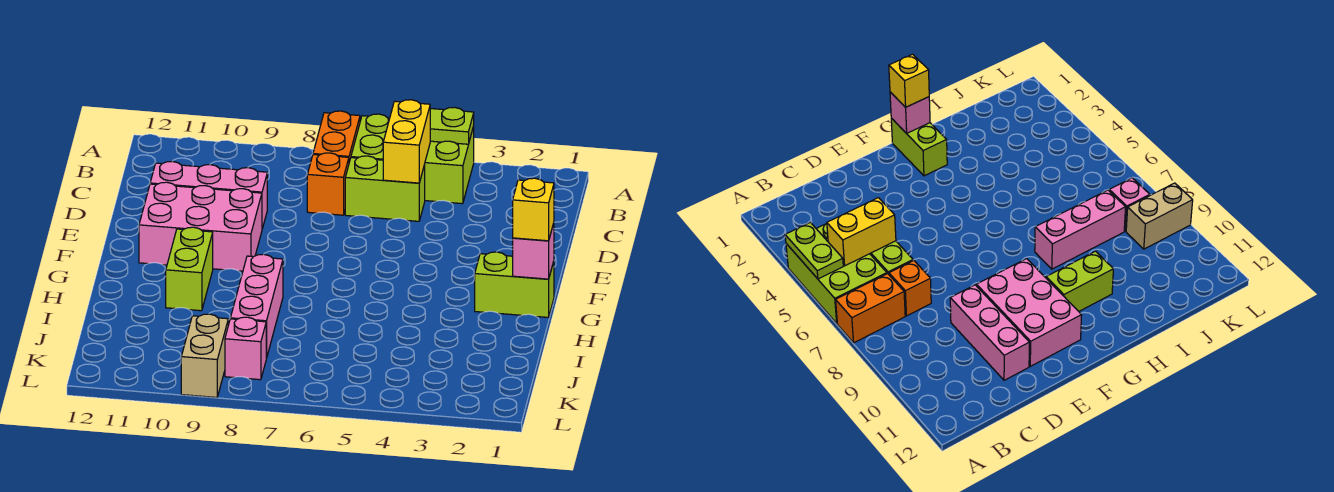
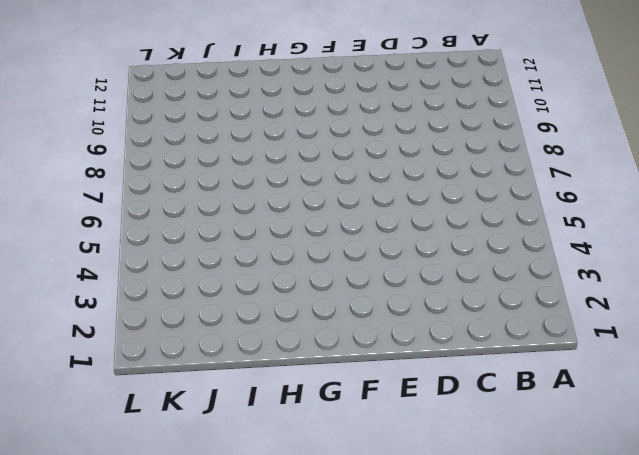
none -> lime brick A4:B6 level 1
none -> orange brick A7:B7 level 1
none -> lime brick C5:C6 level 1

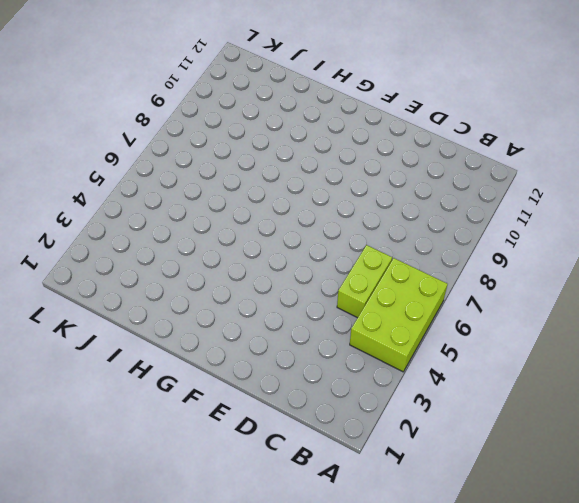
none -> orange brick A7:B7 level 1
none -> orange brick C7 level 1
none -> pink brick D9:D11 level 1

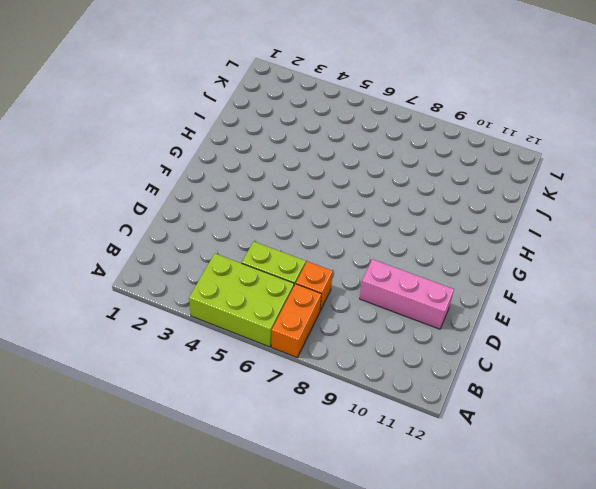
none -> pink brick E9:F11 level 1
none -> lime brick G1:G2 level 1
none -> lime brick G10:H10 level 1

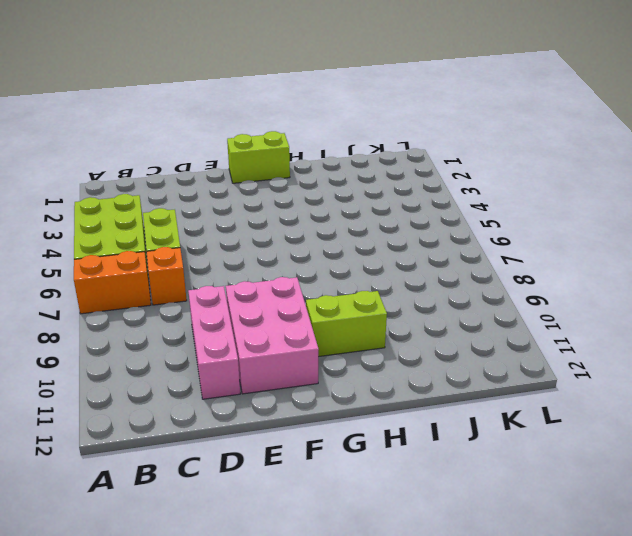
lime brick F1:G1 level 1 -> lime brick G1:G2 level 1
none -> pink brick H8:J8 level 1
none -> pink brick K8 level 1
none -> tan brick K9:L9 level 1

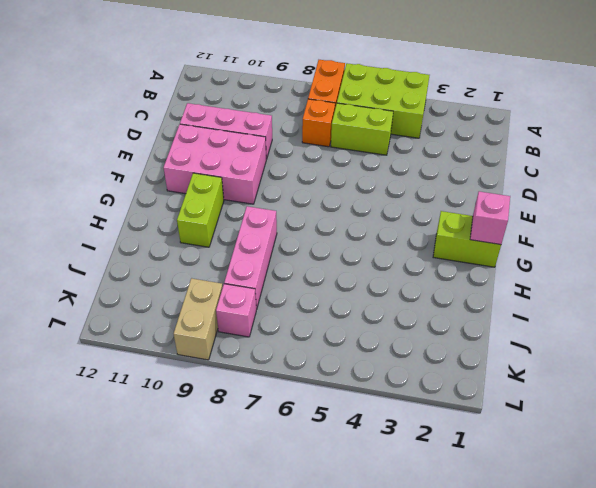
none -> lime plate A4:A5 level 2
none -> yellow brick B5:C5 level 2
none -> yellow brick G1 level 3

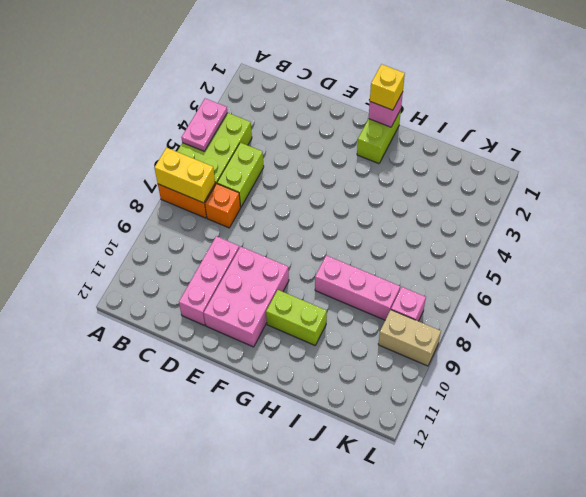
pink plate A4:A5 level 2 -> lime plate A4:A5 level 2
yellow brick A7:B7 level 2 -> yellow brick B5:C5 level 2

